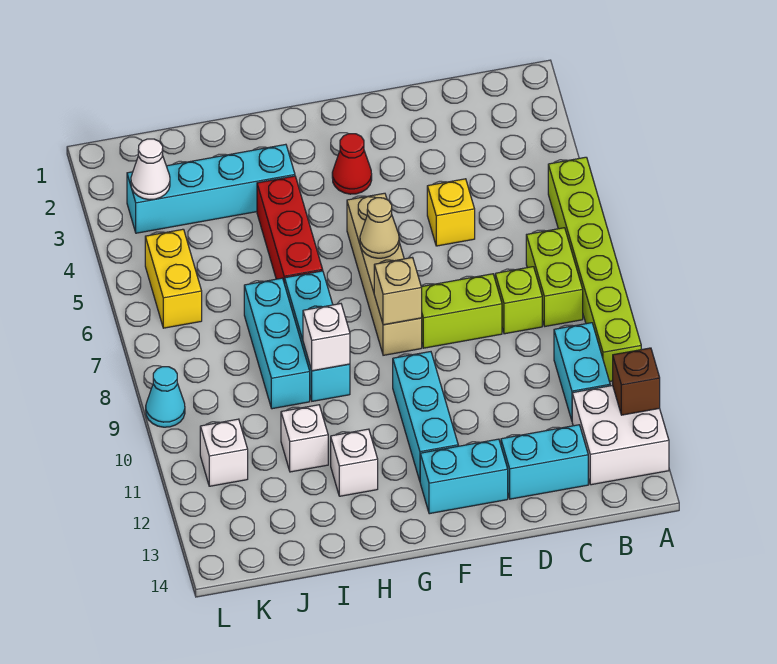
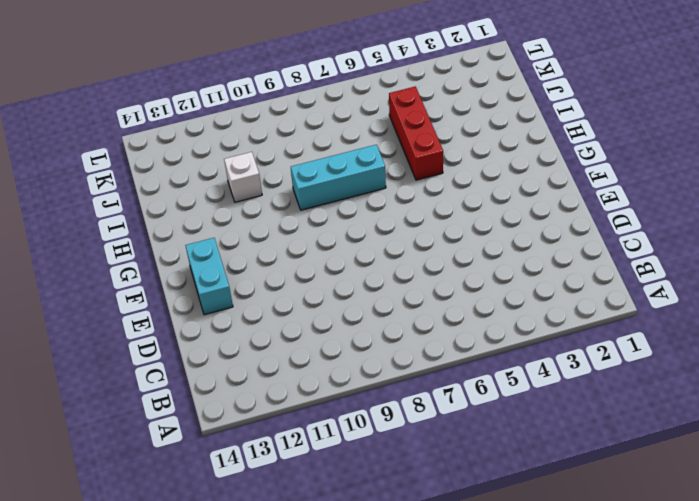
red brick H5:J5 level 1 -> red brick H4:H6 level 1
none -> lime brick A5:A10 level 1
none -> white brick A12:B13 level 1
none -> lime brick B7:B8 level 1

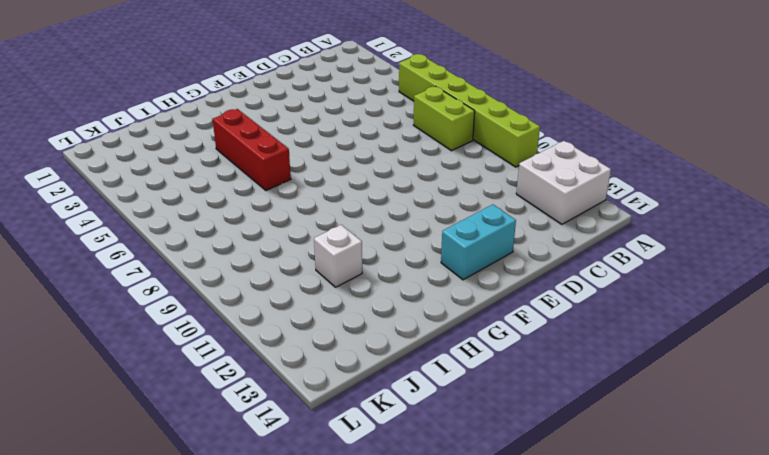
none -> cyan brick B10:B11 level 1
none -> lime brick C8 level 1
none -> cyan brick C13:D13 level 1

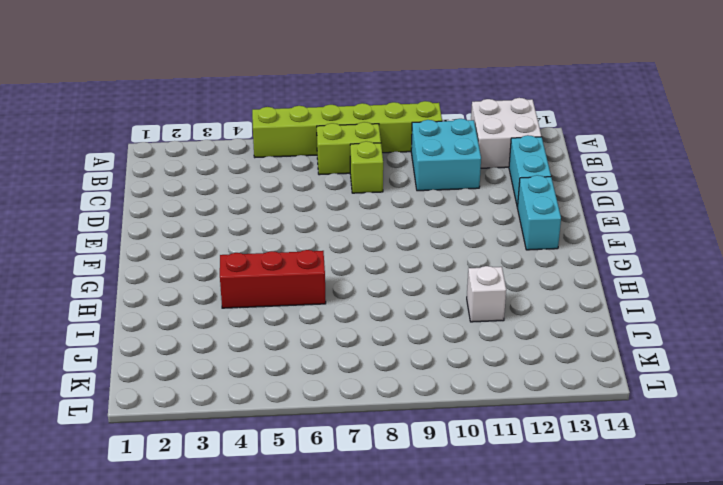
cyan brick B10:C11 level 1 -> cyan brick B10:B11 level 1
none -> yellow brick D5 level 1
none -> lime brick D8:E8 level 1
none -> red cone F3 level 1

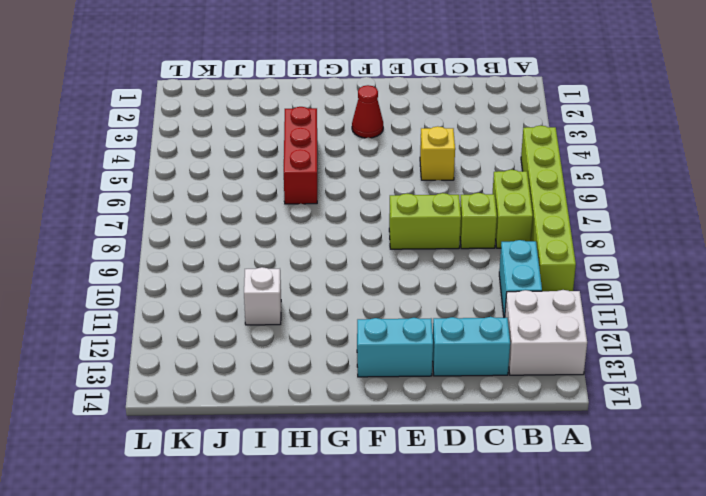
none -> tan brick F5:F8 level 1
none -> cyan brick F10:F12 level 1
none -> cyan brick H3:K3 level 1

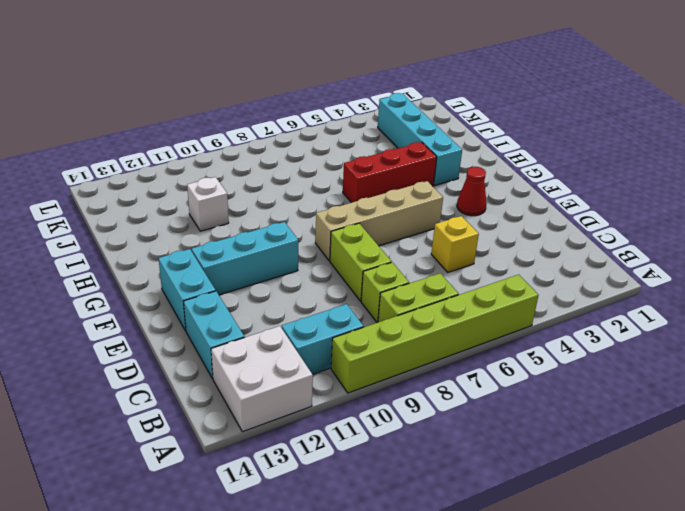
none -> cyan brick H7:H9 level 1
none -> white brick H12 level 1
none -> cyan brick I7:I9 level 1

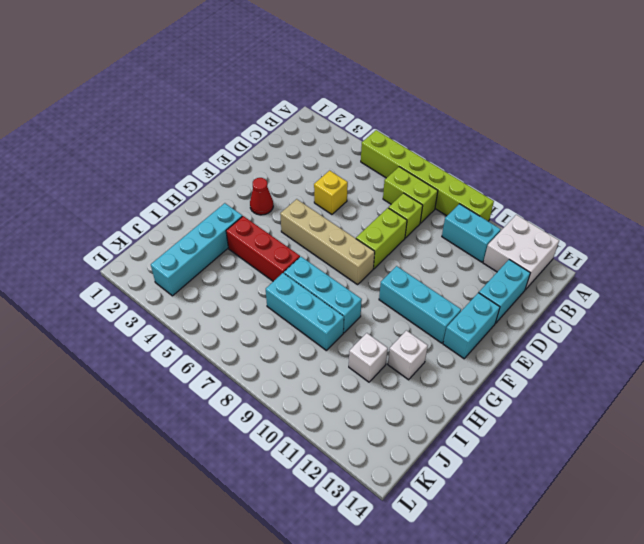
none -> yellow brick K5:K6 level 1
none -> white brick K11 level 1
none -> cyan cone L9 level 1

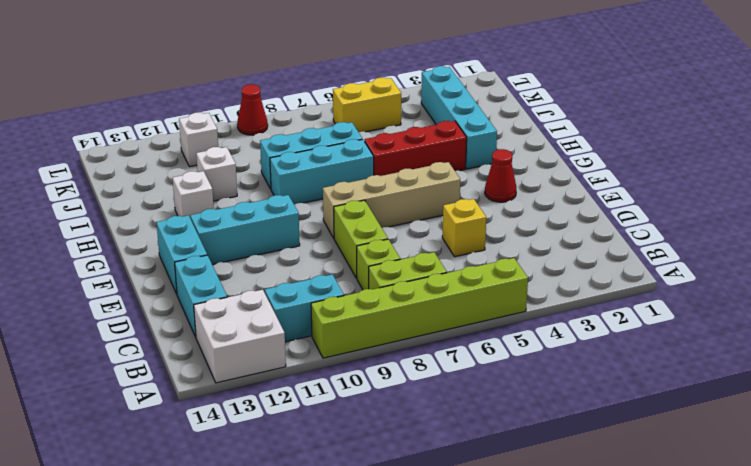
red cone L9 level 1 -> cyan cone L9 level 1
none -> brown brick A12 level 2
none -> tan cone F6 level 2
none -> tan brick F8 level 2

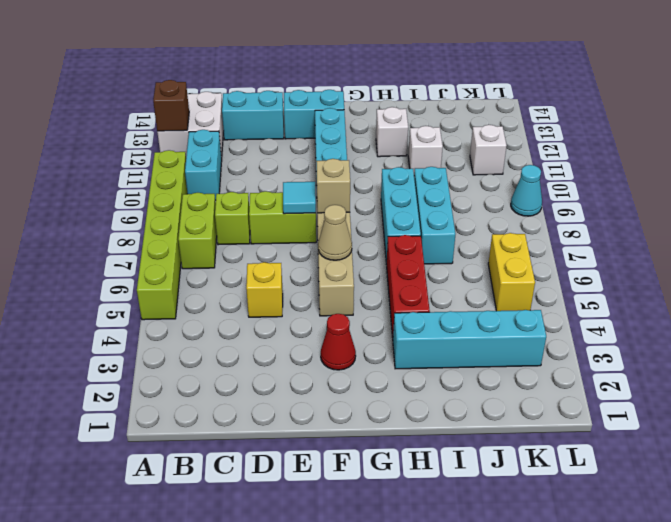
cyan tile E8 level 2 -> none
none -> white brick H9 level 2
none -> white cone K3 level 2

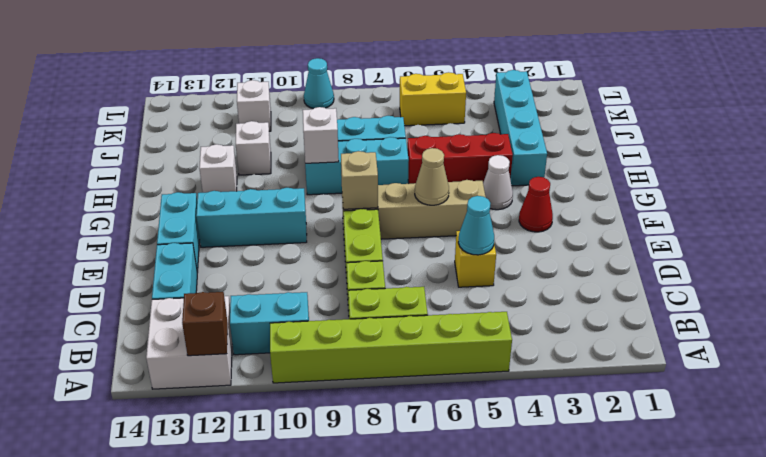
cyan cone D5 level 2 -> none
white cone G4 level 1 -> white cone K3 level 2

